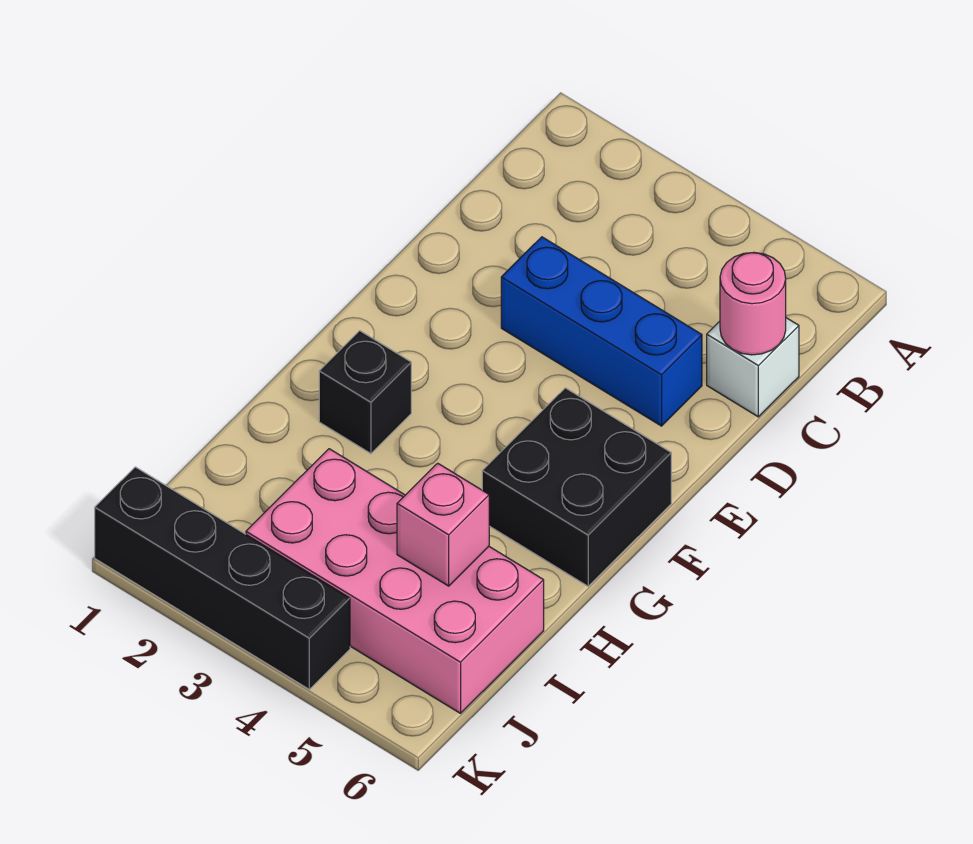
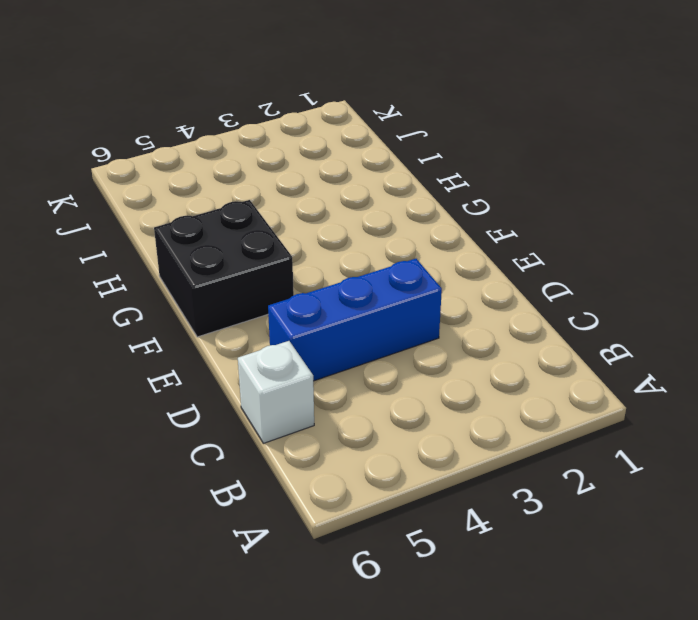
none -> black brick G2 level 1
none -> pink brick I3:J6 level 1

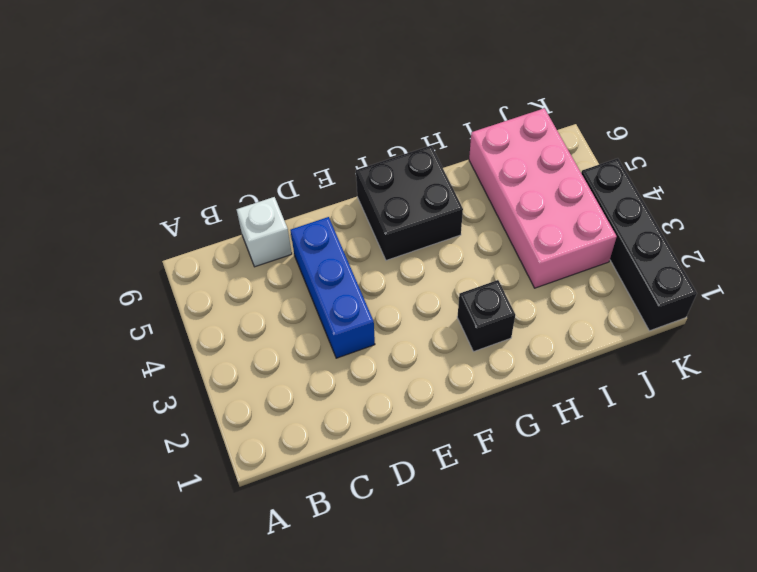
none -> pink round brick C6 level 2
none -> pink brick I5 level 2

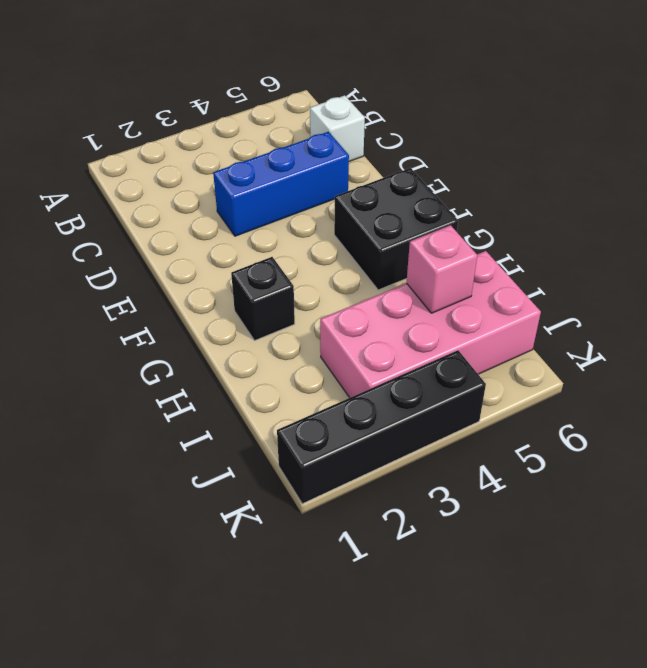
none -> pink round brick C6 level 2

